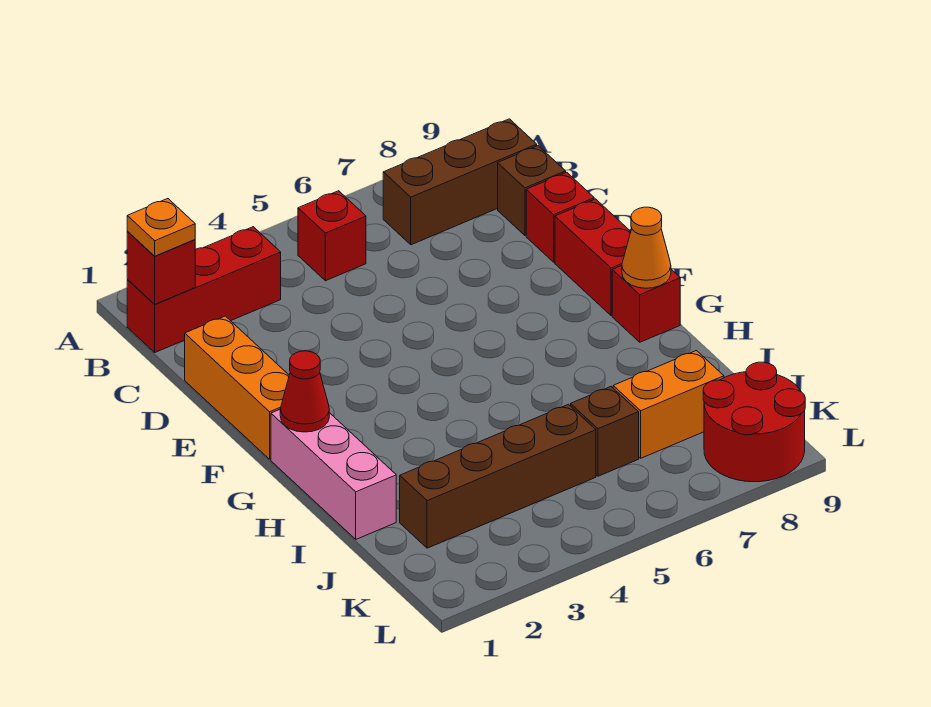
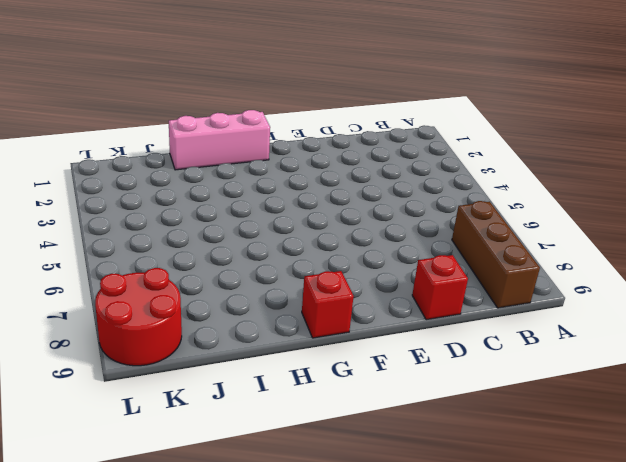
none -> red brick B1:B3 level 1
none -> red brick B5 level 1
none -> brown brick C9 level 1

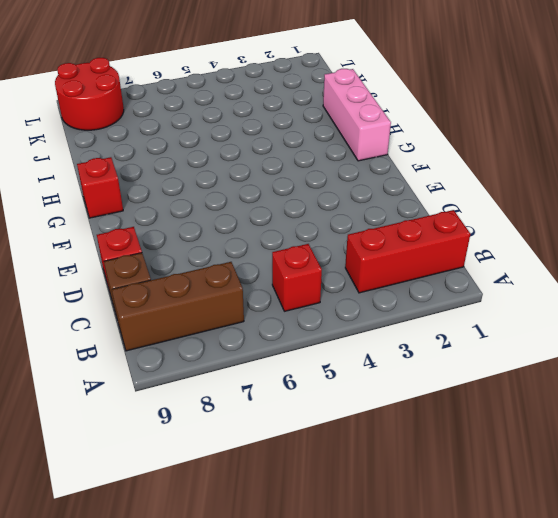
none -> orange brick D1:F1 level 1
none -> red brick E9:F9 level 1
none -> brown brick J2:J5 level 1

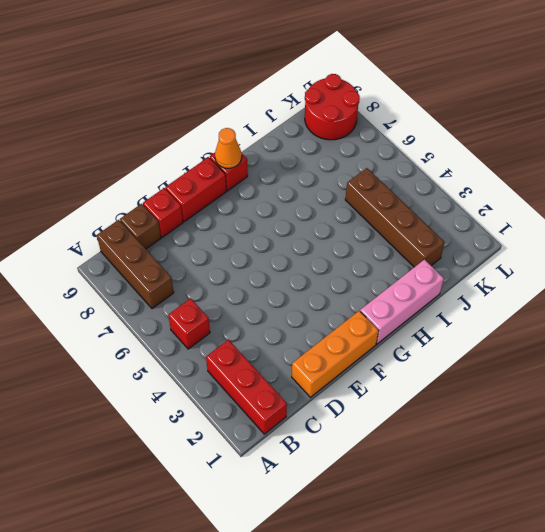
none -> brown brick J6 level 1
none -> orange brick J7:J8 level 1
none -> red brick B1 level 2

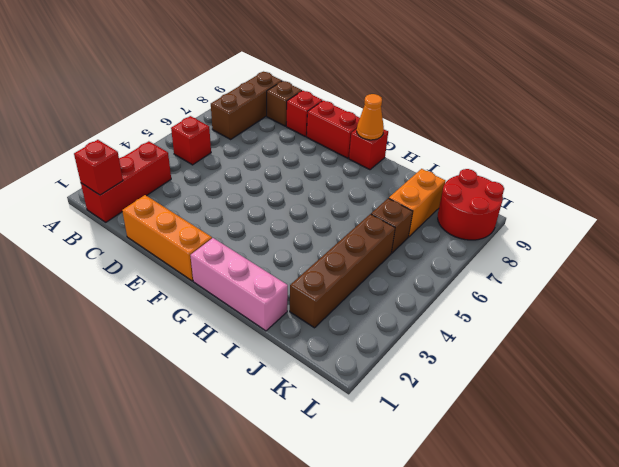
none -> red cone G1 level 2
none -> orange plate B1 level 3

